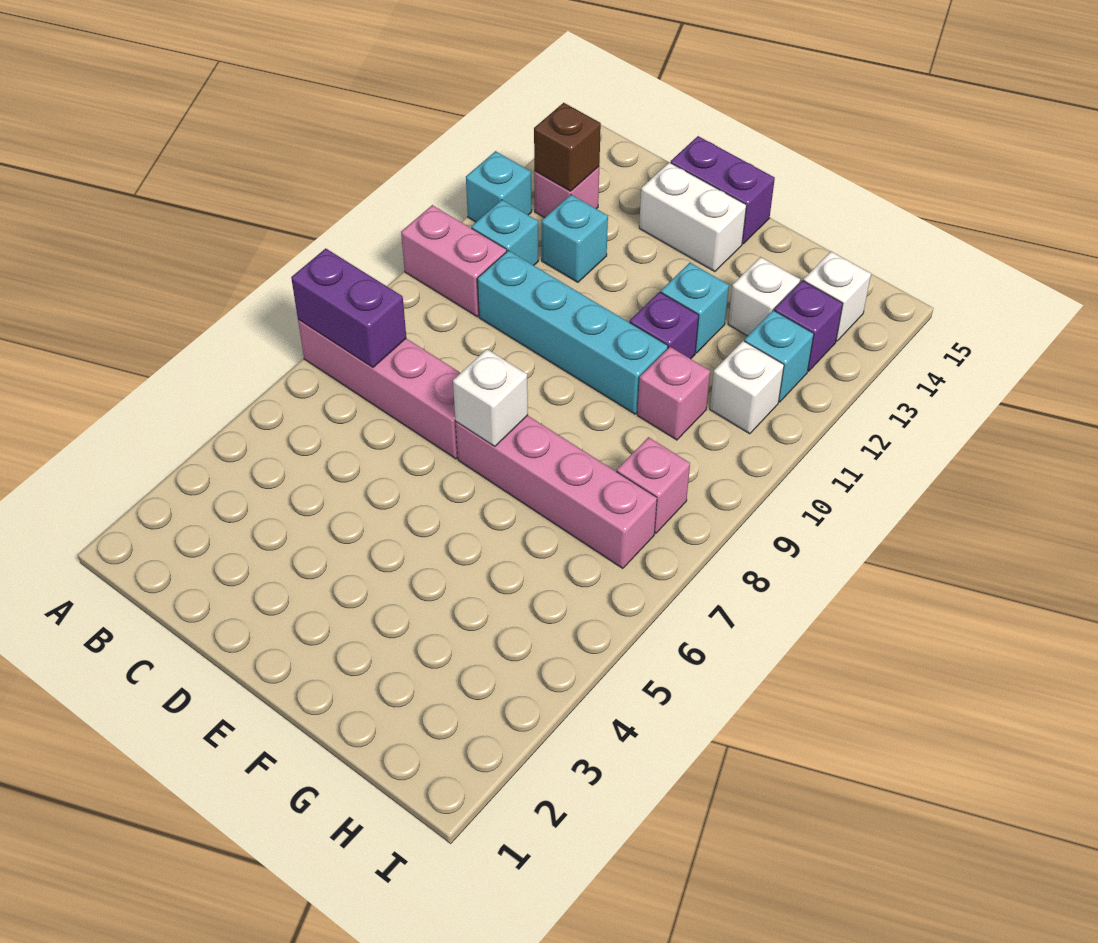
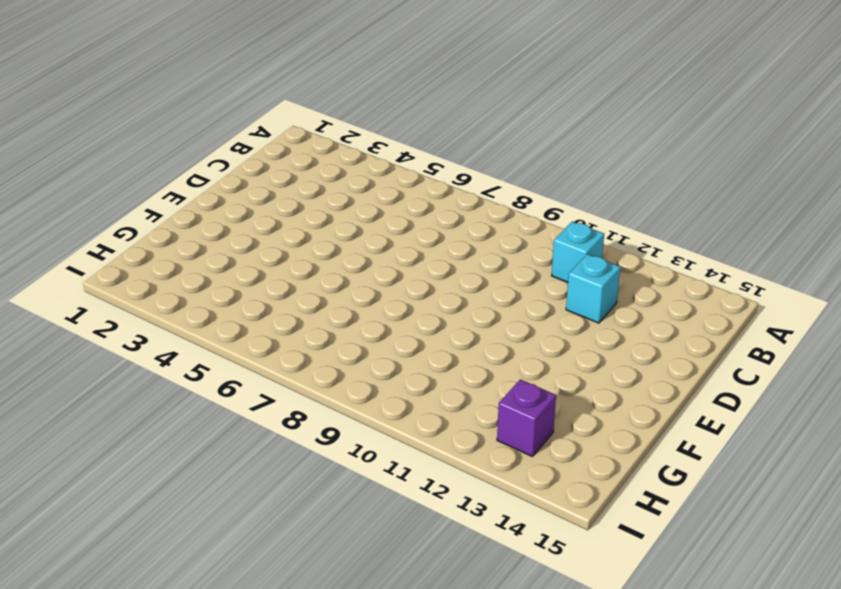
none -> pink brick A7:D7 level 1
none -> pink brick A10:B10 level 1
none -> cyan brick A12 level 1

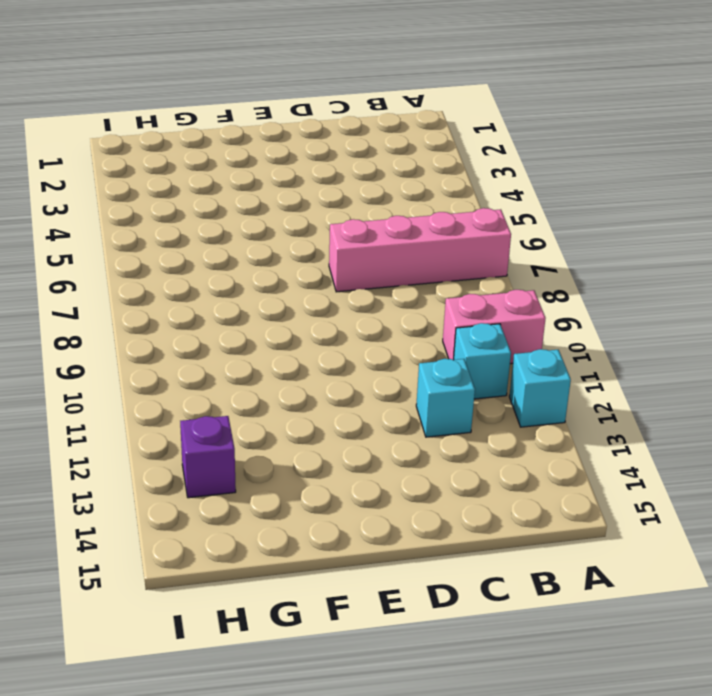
none -> pink brick B13 level 1
none -> cyan brick C10:F10 level 1
none -> white brick D14:E14 level 1

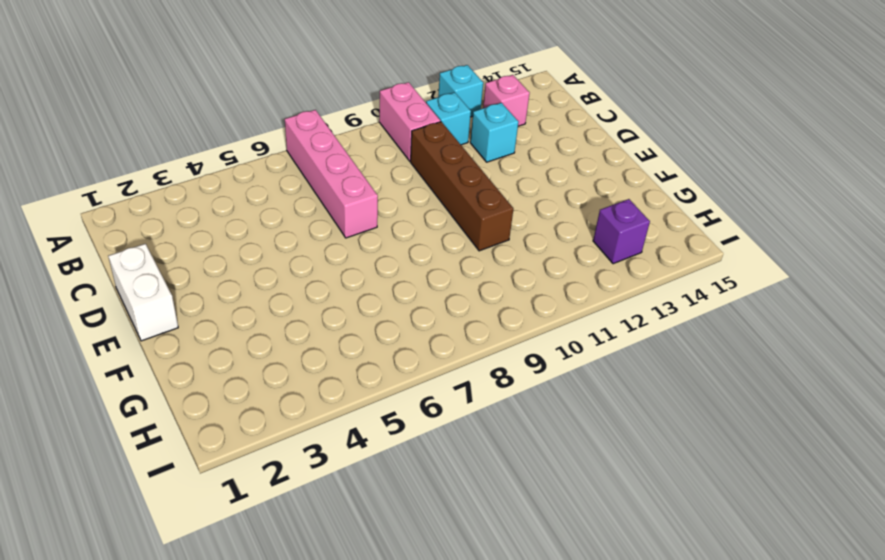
brown brick C10:F10 level 1 -> cyan brick C10:F10 level 1
white brick D1:E1 level 1 -> white brick D14:E14 level 1
none -> purple brick D15:E15 level 1
none -> pink brick E7:H7 level 1
none -> purple brick F11 level 1

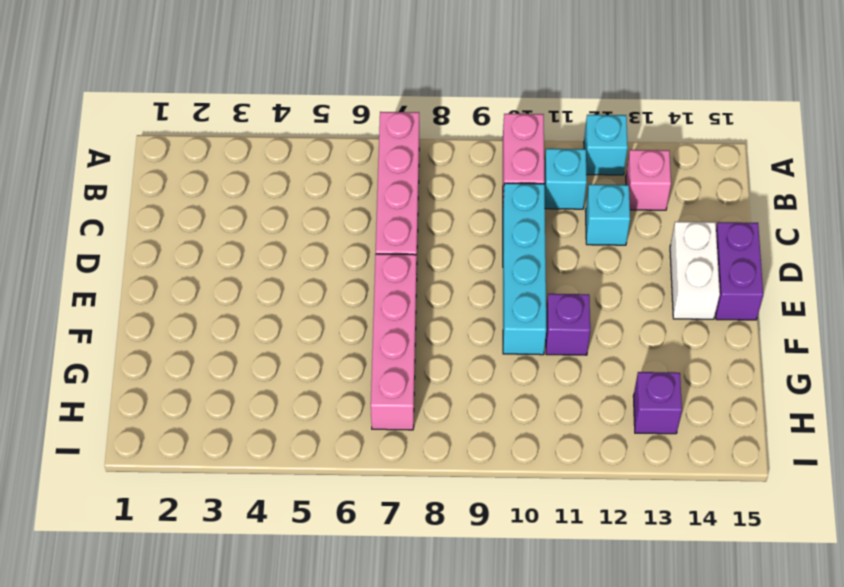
none -> cyan brick F12 level 1
none -> pink brick G10 level 1
none -> white brick G13 level 1

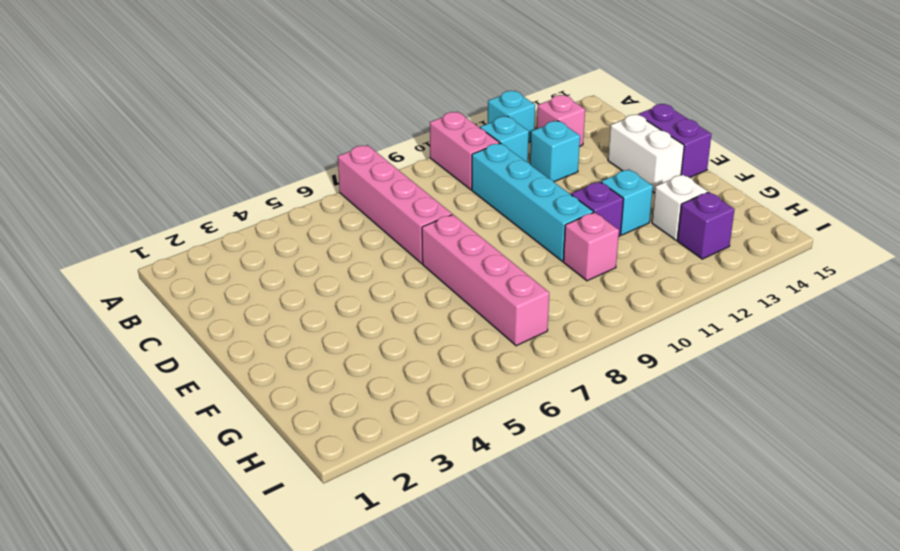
none -> pink brick H8 level 1
none -> white brick H11 level 1
none -> cyan brick H12 level 1

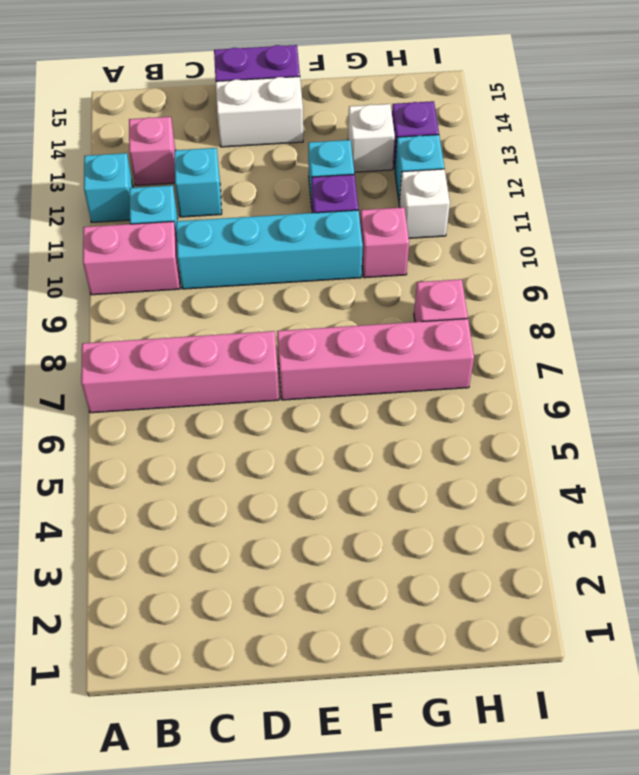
none -> white brick H14 level 1
none -> purple brick A7:B7 level 2
none -> brown brick B13 level 2

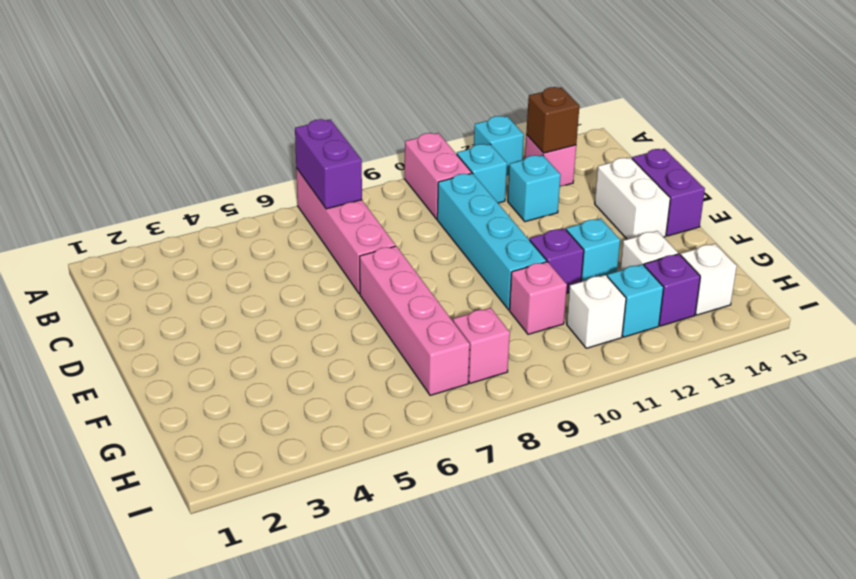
none -> white brick E7 level 2

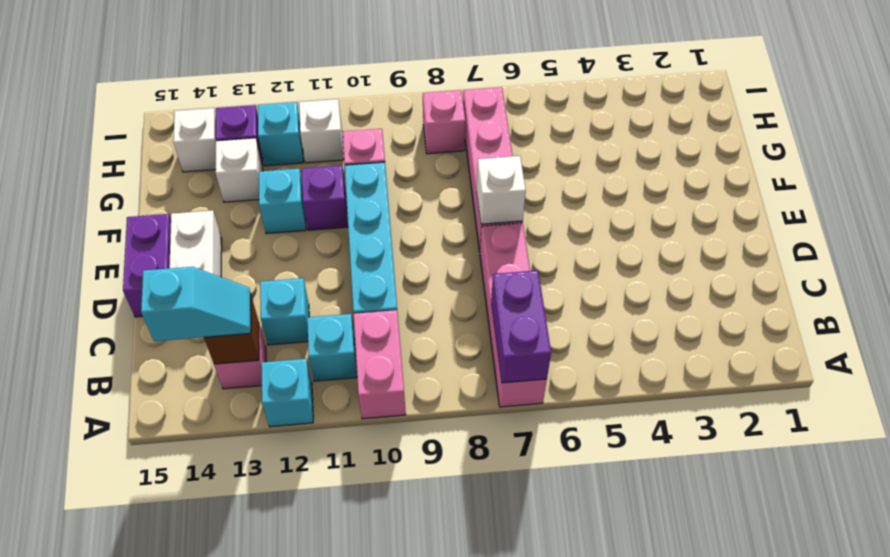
cyan slope B13:B14 level 3 top 14 -> none

